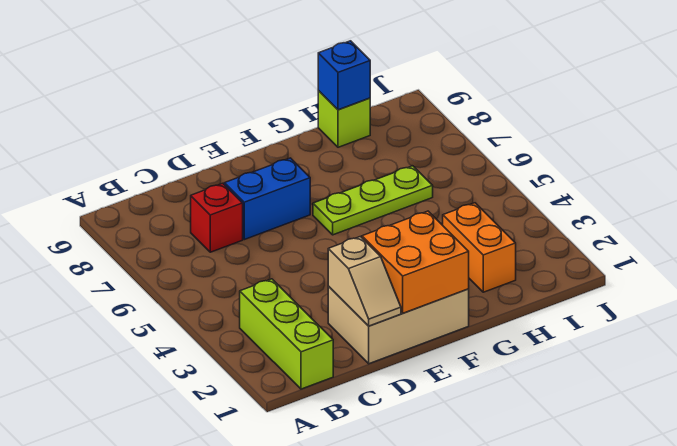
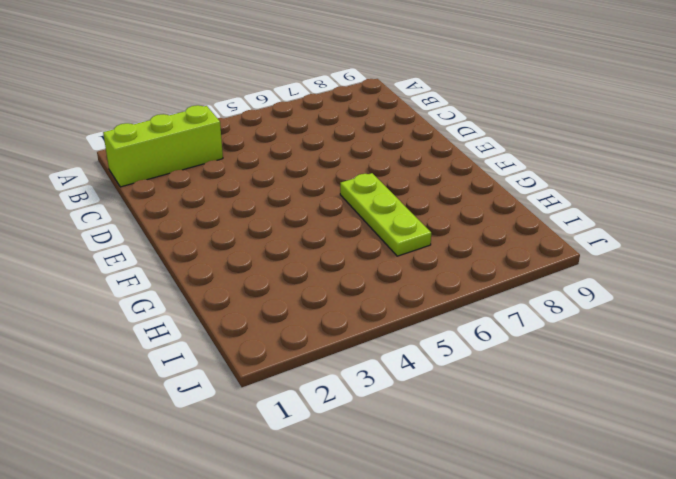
none -> red brick C7 level 1
none -> tan brick D1:F2 level 1

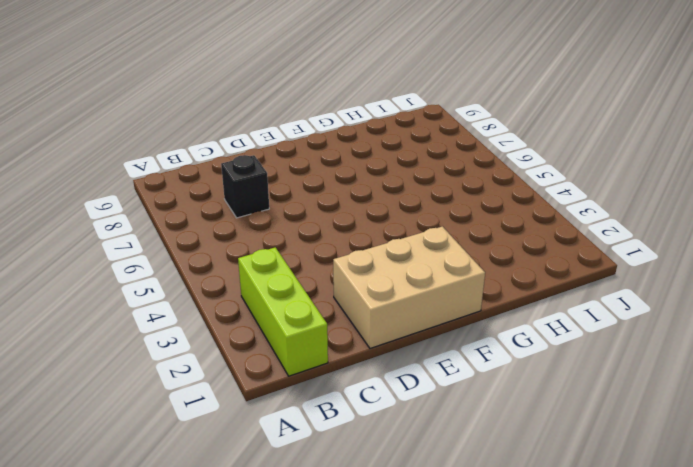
black brick C7 level 1 -> red brick C7 level 1
none -> blue brick D7:E7 level 1
none -> lime plate F6:H6 level 1

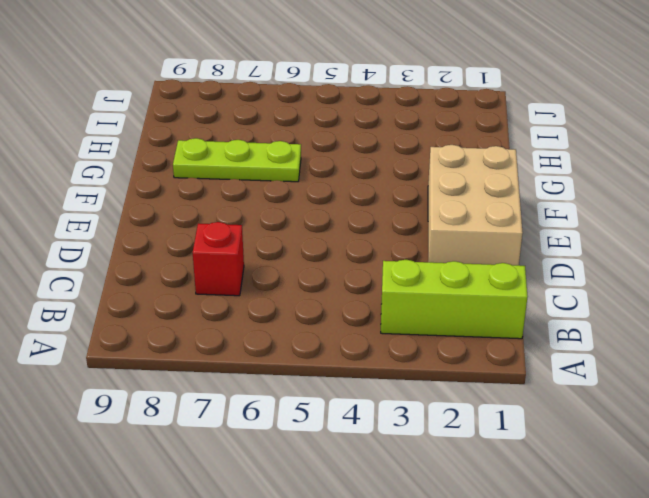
lime plate G6:G8 level 1 -> lime plate F6:H6 level 1
none -> blue brick D7:E7 level 1
none -> orange brick H2:H3 level 1

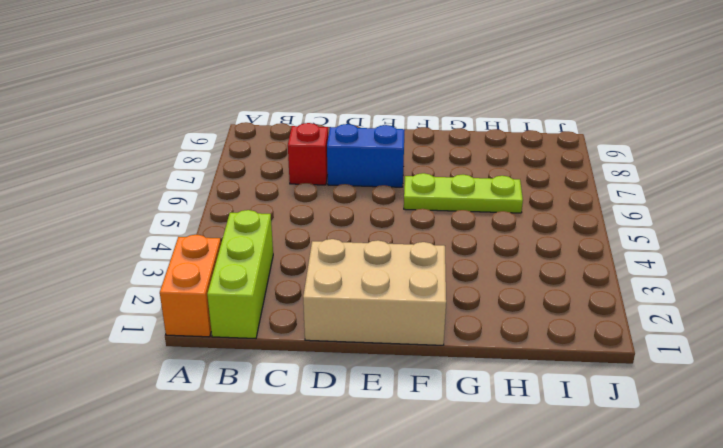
orange brick A1:A2 level 1 -> orange brick H2:H3 level 1
none -> lime brick H9 level 1
none -> tan slope D1:D2 level 2 top 2

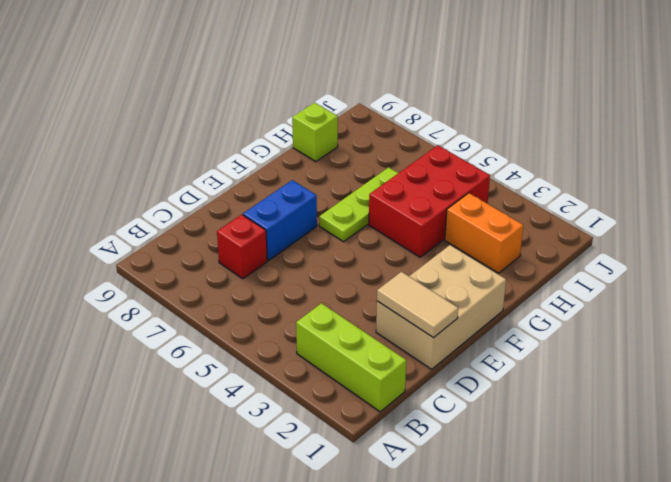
tan tile D1:D2 level 2 -> tan slope D1:D2 level 2 top 2
red brick G4:I5 level 1 -> none
none -> orange brick E1:F2 level 2
none -> blue brick H9 level 2

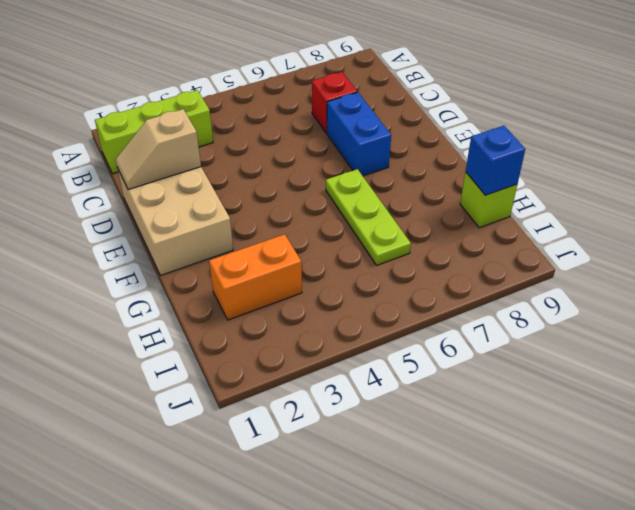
none -> orange brick E1:F2 level 2

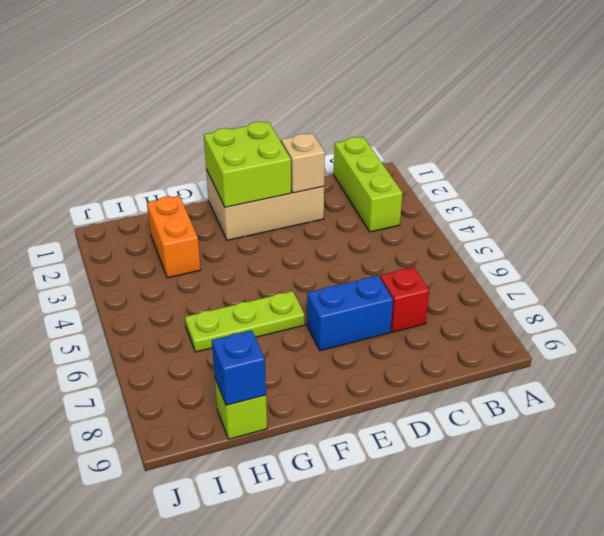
lime brick E1:F2 level 2 -> orange brick E1:F2 level 2

